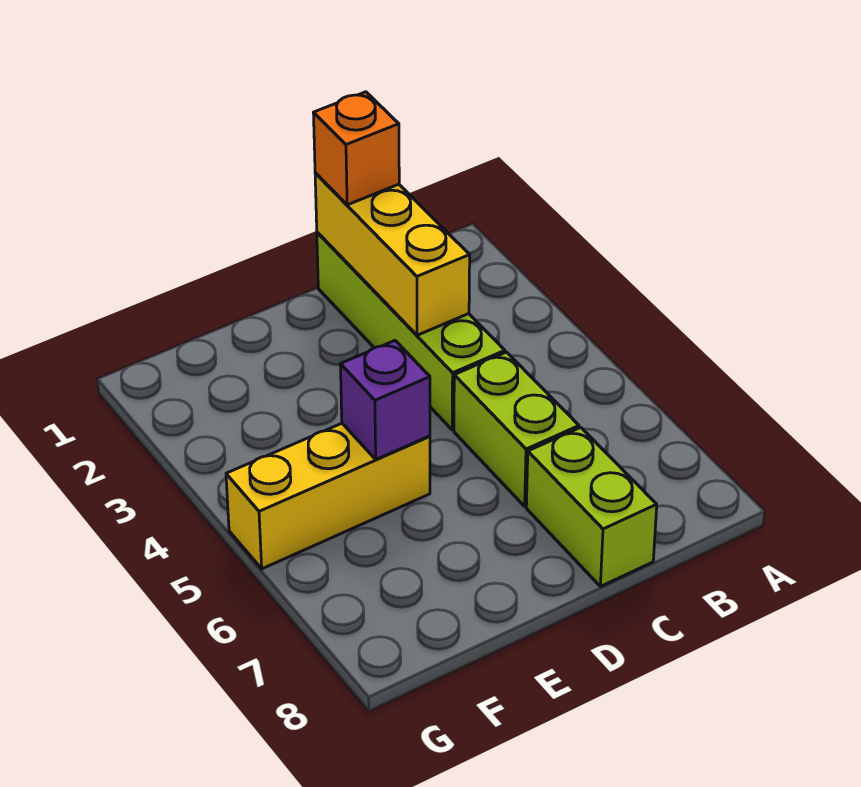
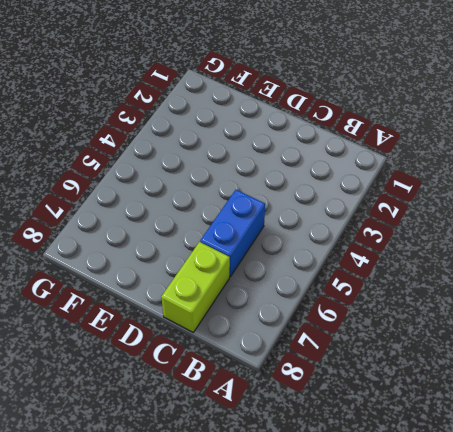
blue brick C5:C6 level 1 -> lime brick C5:C6 level 1
none -> lime brick C1:C4 level 1
none -> yellow brick E5:G5 level 1

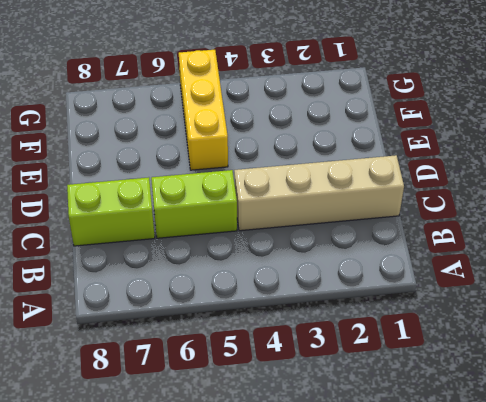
tan brick C1:C4 level 1 -> lime brick C1:C4 level 1
none -> yellow brick C1:C3 level 2
none -> purple brick E5 level 2

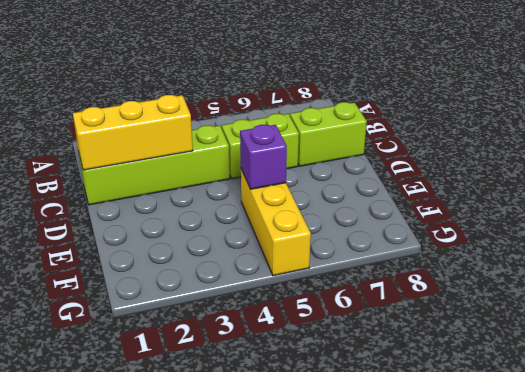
none -> orange brick C1 level 3

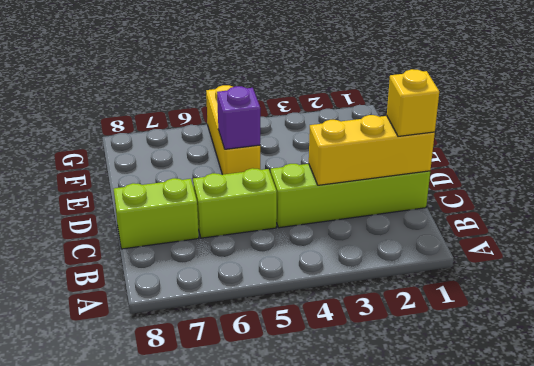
yellow brick C1 level 3 -> orange brick C1 level 3

